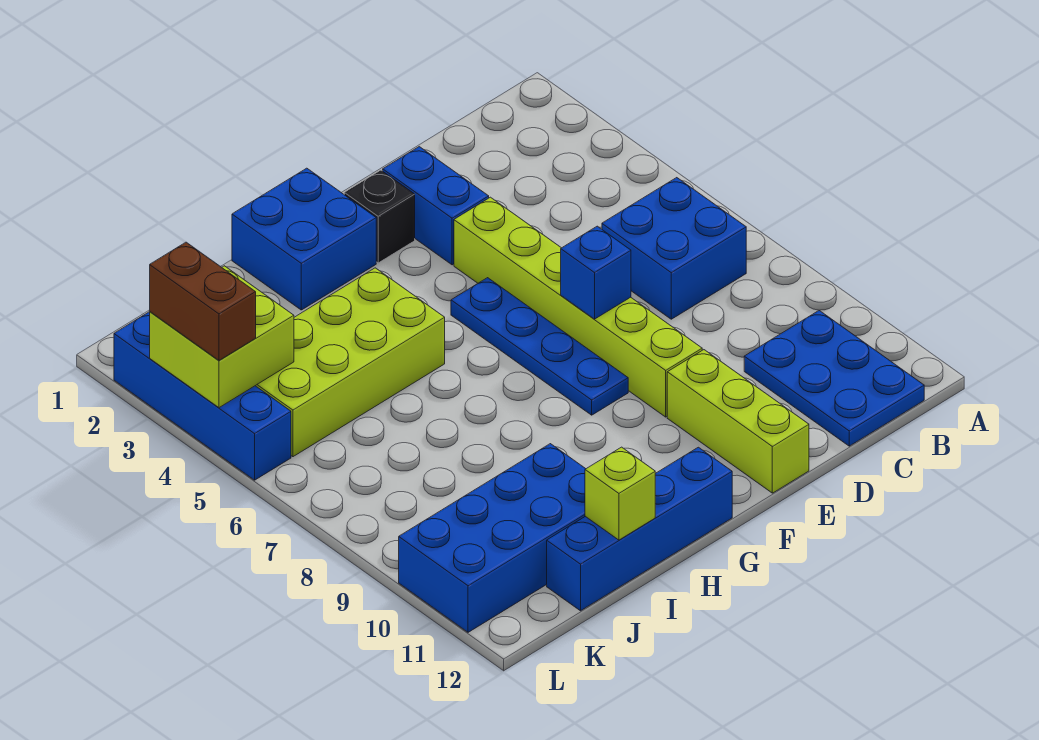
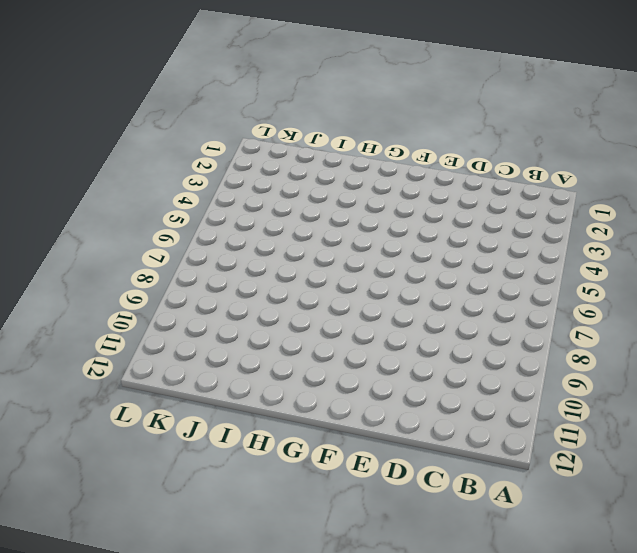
none -> blue brick B6:C7 level 1
none -> blue plate B10:C12 level 1
none -> blue brick E2:E3 level 1

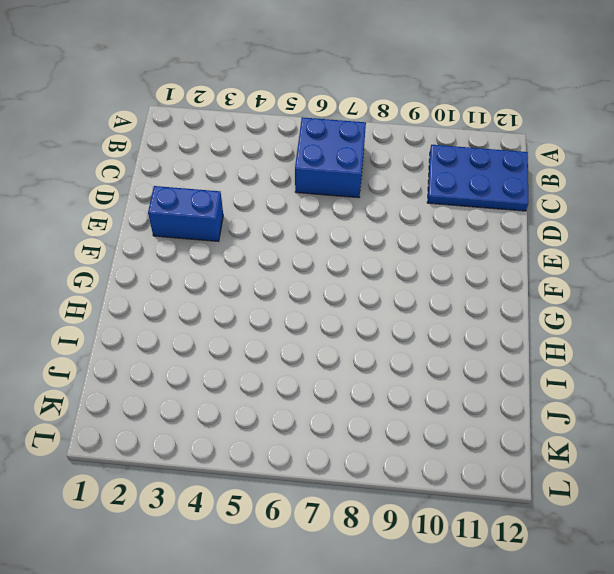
none -> lime brick E4:E9 level 1
none -> lime brick E10:E12 level 1
none -> black brick F2 level 1

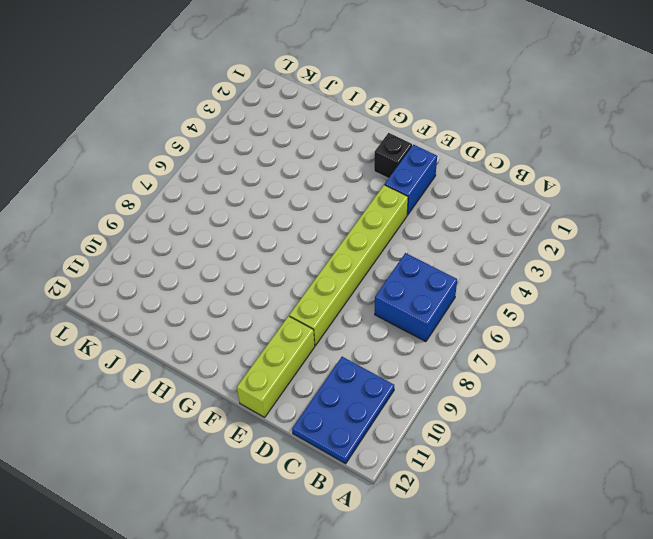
none -> blue plate F5:F8 level 1
none -> blue brick G1:H2 level 1
none -> blue brick G12:J12 level 1

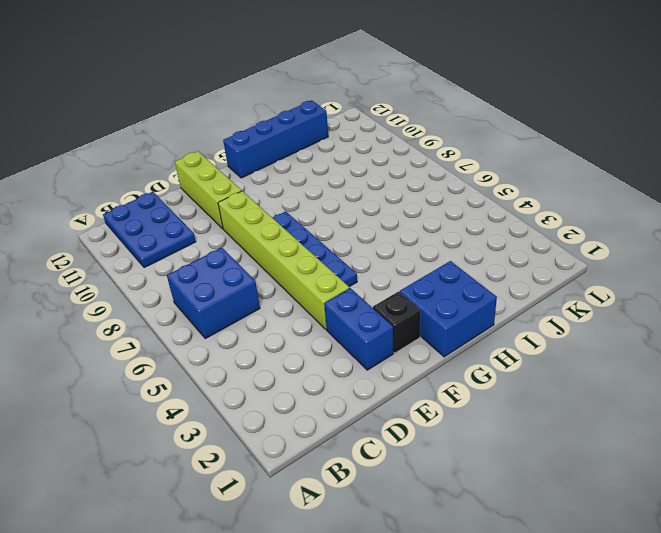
none -> lime brick H4:K5 level 1
none -> blue brick I10:L11 level 1
none -> blue brick L2:L5 level 1

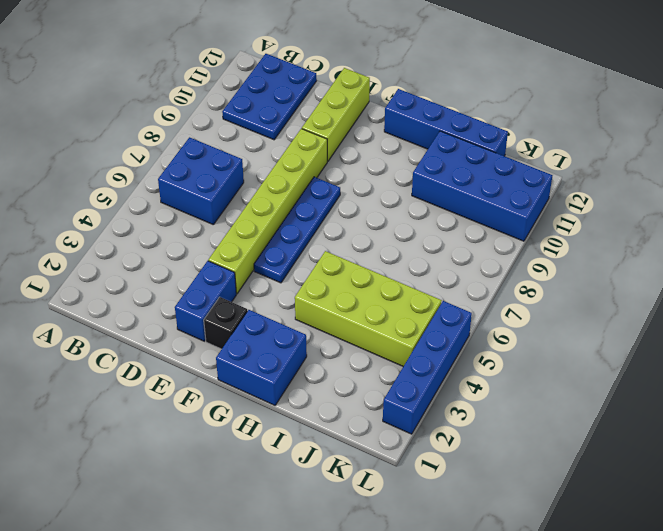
none -> blue brick E7 level 2
none -> lime brick I12 level 2
none -> lime brick K3:L4 level 2

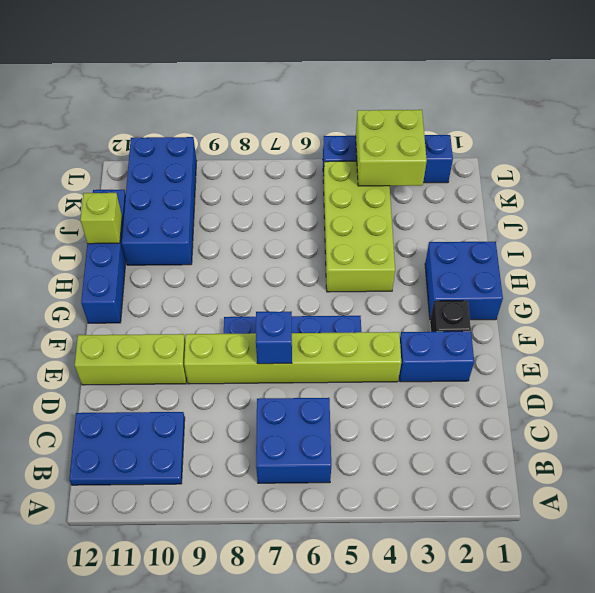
none -> brown brick L3:L4 level 3

